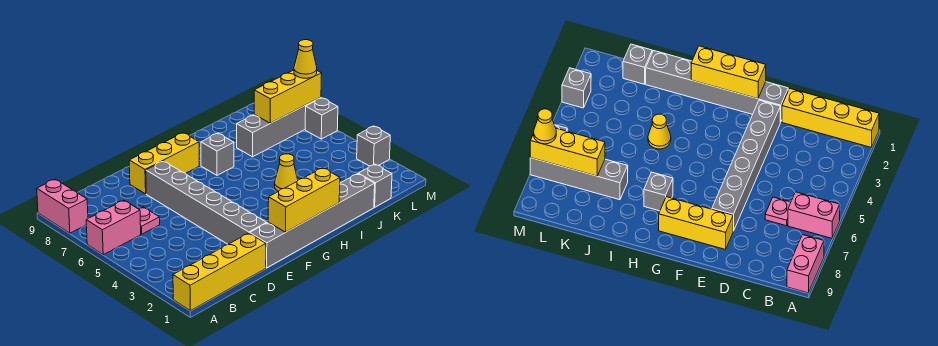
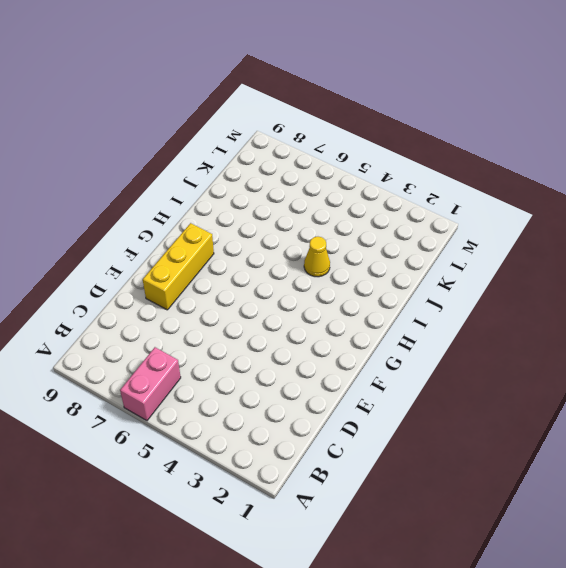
none -> yellow brick A1:D1 level 1
none -> pink brick A8:A9 level 1
none -> pink plate C6 level 1

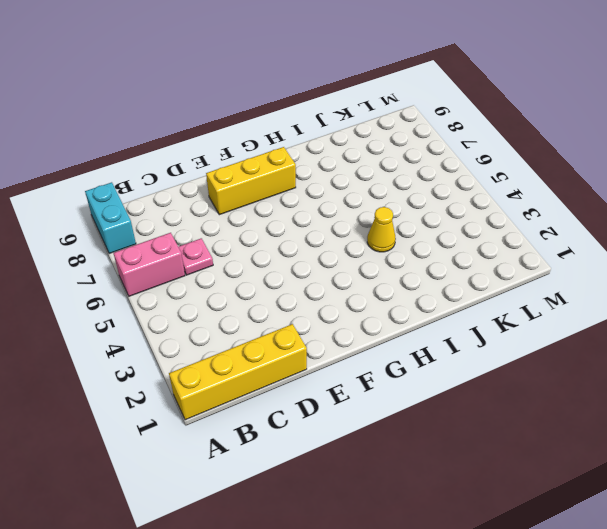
cyan brick A8:A9 level 1 -> pink brick A8:A9 level 1
none -> grey brick E1:J1 level 1
none -> grey brick E2:E7 level 1
none -> grey brick H7 level 1

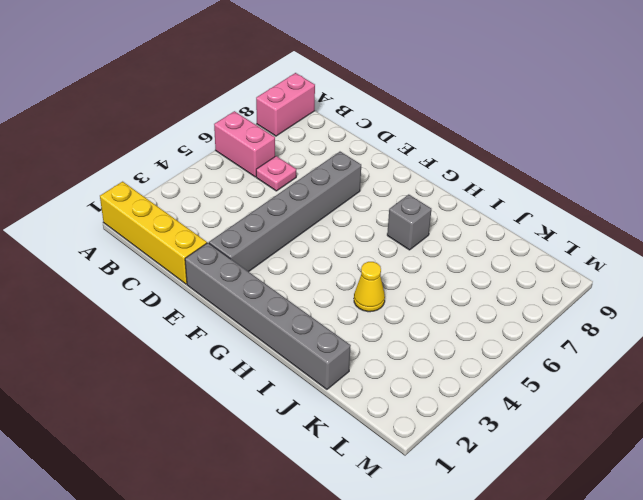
none -> yellow brick E8:G8 level 1
none -> grey brick J7:M7 level 1
none -> grey brick K1 level 1

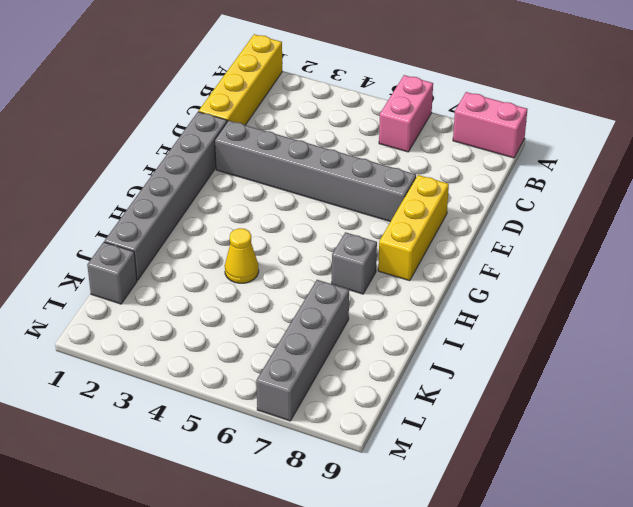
none -> pink plate C6 level 1
none -> grey brick M3 level 1
none -> grey brick M6 level 1

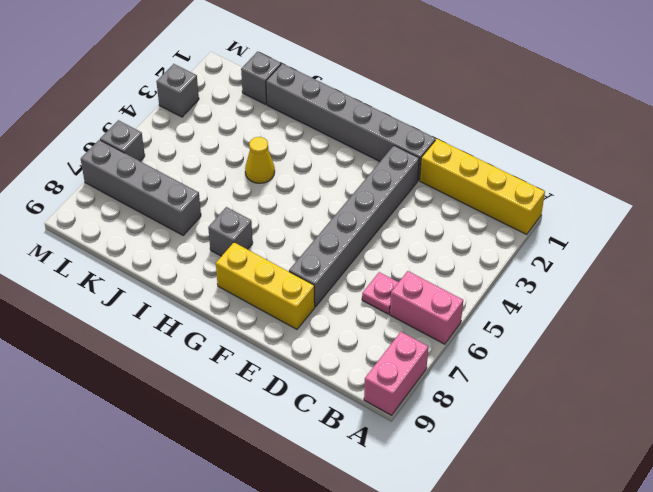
none -> yellow brick F1:H1 level 2
none -> yellow brick K7:M7 level 2
none -> yellow cone M7 level 3

